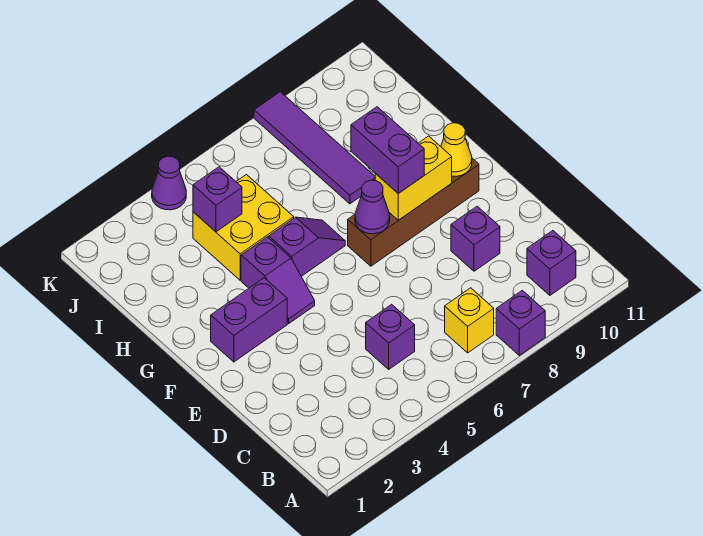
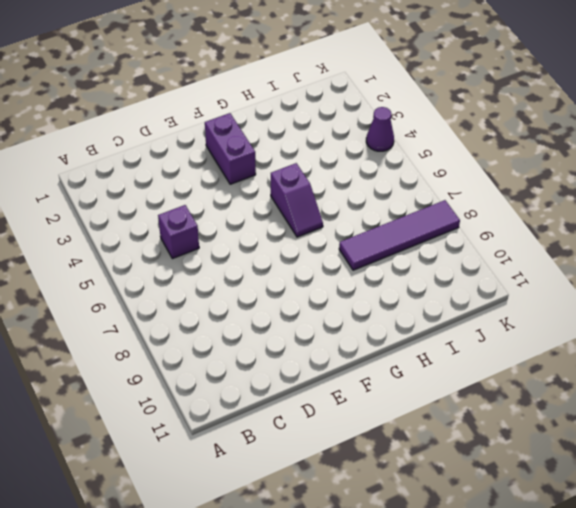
none -> purple brick A8 level 1
none -> yellow brick B7 level 1
none -> purple brick B10 level 1

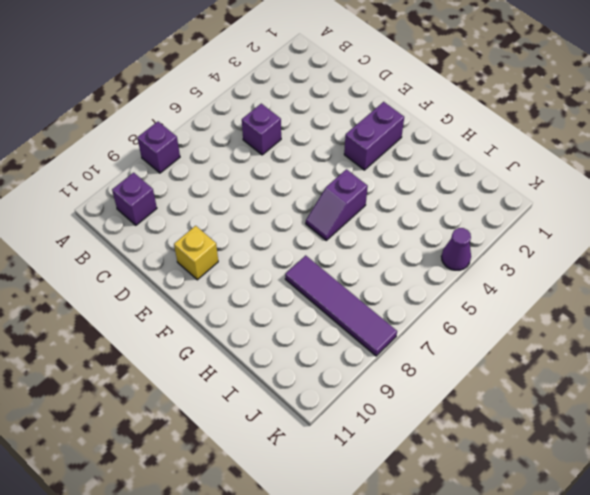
yellow brick E10 level 1 -> yellow brick B7 level 1
none -> purple brick D9 level 1
none -> purple slope F4:G4 level 1 top G
none -> brown brick F7:F10 level 1

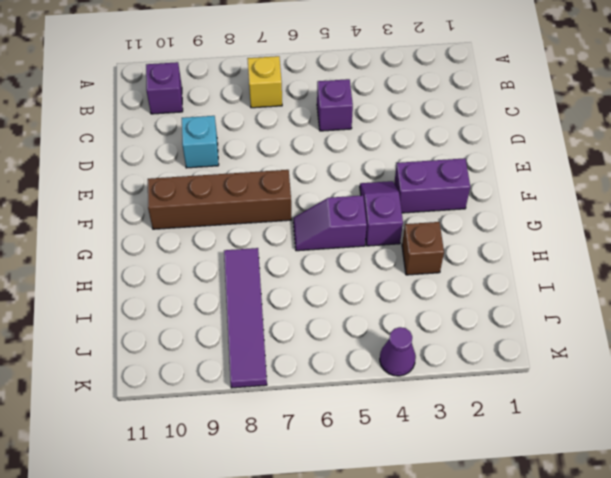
cyan brick D9 level 1 -> purple brick D9 level 1
brown brick H3 level 1 -> none
none -> purple brick A8 level 1
none -> yellow brick H4:I5 level 1
none -> purple cone F7 level 2

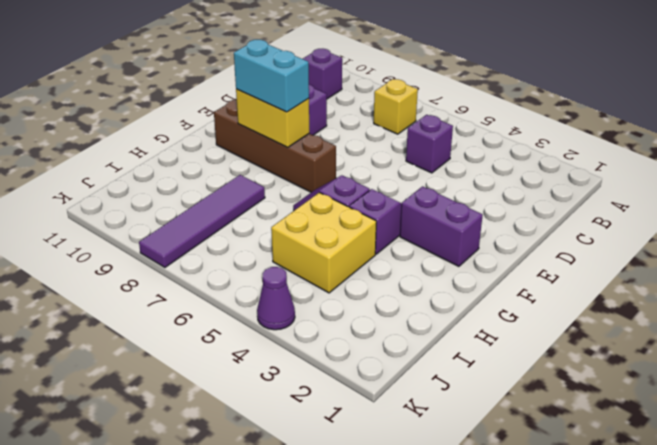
cyan brick F8:F9 level 3 -> purple brick F8:G8 level 3
none -> purple brick A8 level 1
none -> purple cone F7 level 2
none -> yellow cone F10 level 2

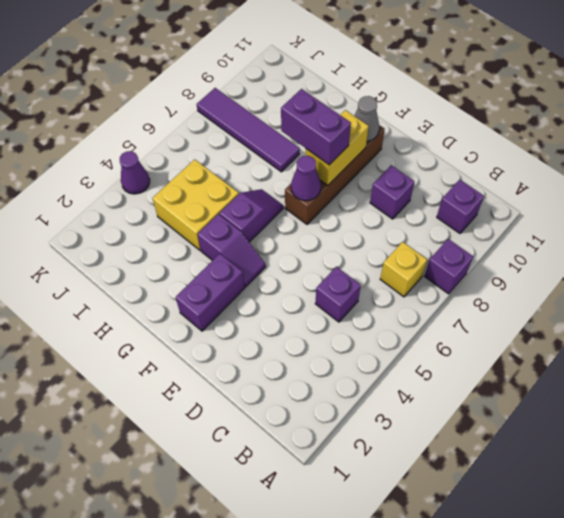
grey cone F10 level 2 -> yellow cone F10 level 2
none -> purple brick I4 level 2

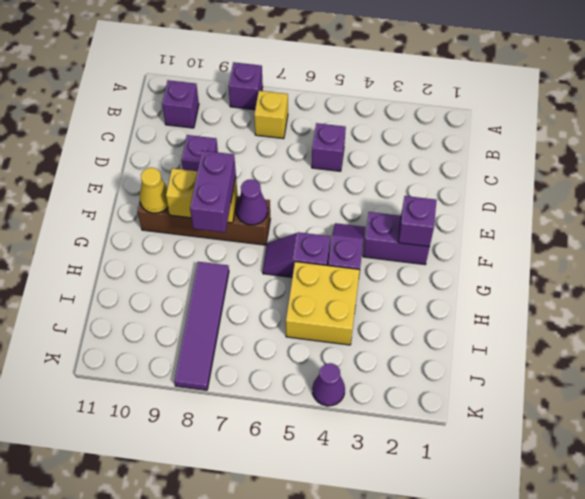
purple brick F2 level 2 -> purple brick I4 level 2

